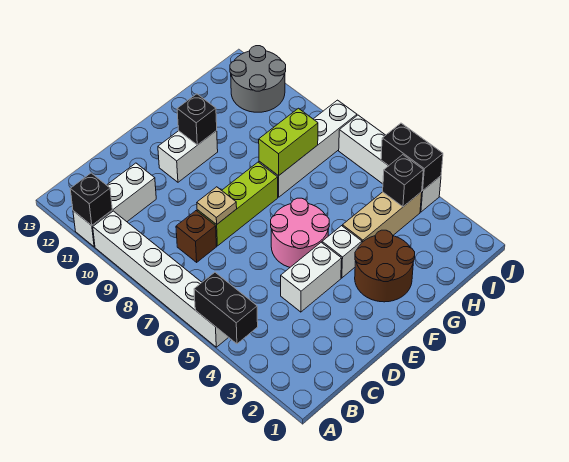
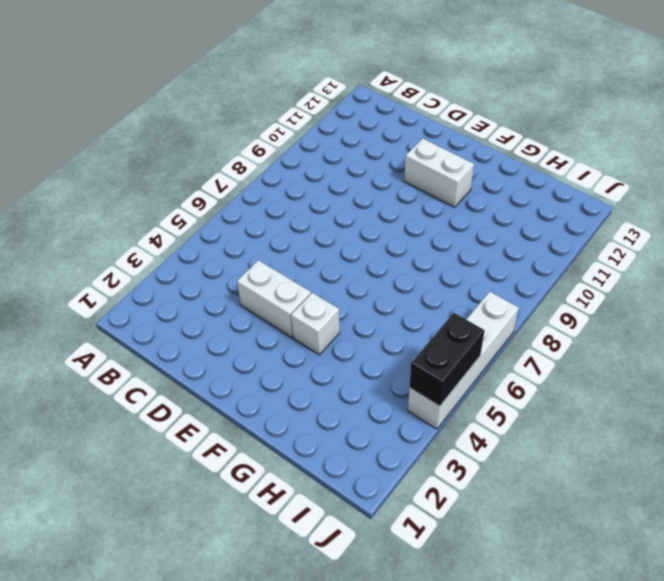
none -> white brick A5:A10 level 1
none -> white brick A11:C11 level 1
none -> brown brick C8 level 1

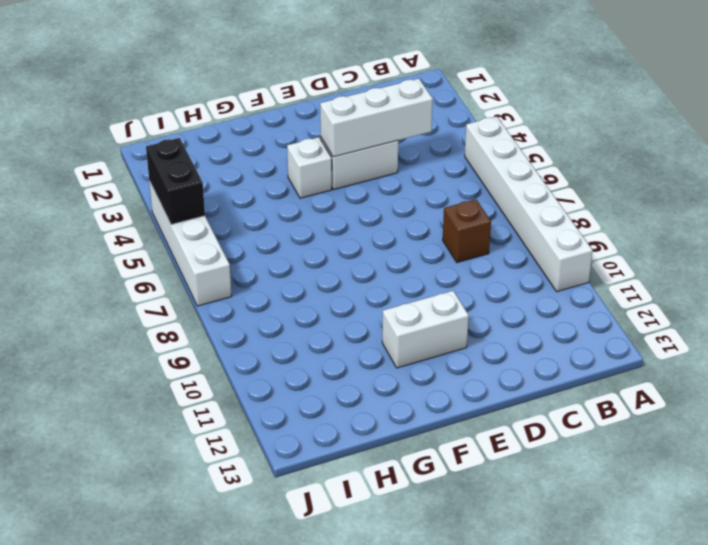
white brick C4:E4 level 2 -> white brick A11:C11 level 1
none -> lime brick D8:F8 level 1
none -> pink round brick E5:F6 level 1
none -> brown round brick F2:G3 level 1

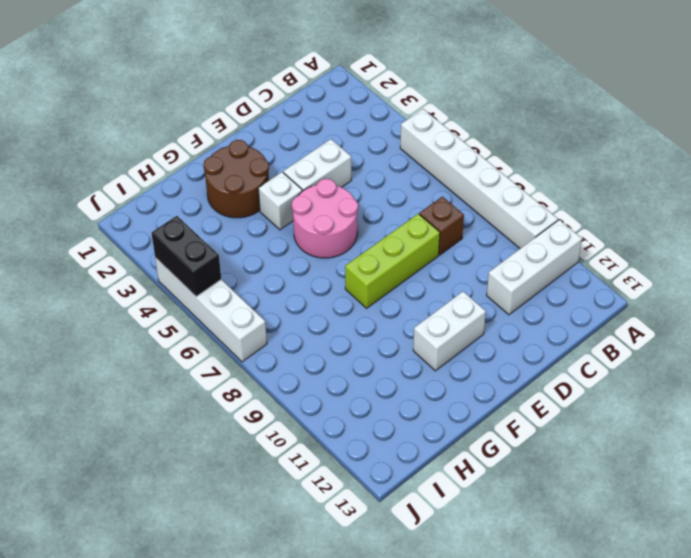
none -> tan brick G4:I4 level 1
none -> white brick G8:J8 level 1
none -> grey round brick I11:J12 level 1

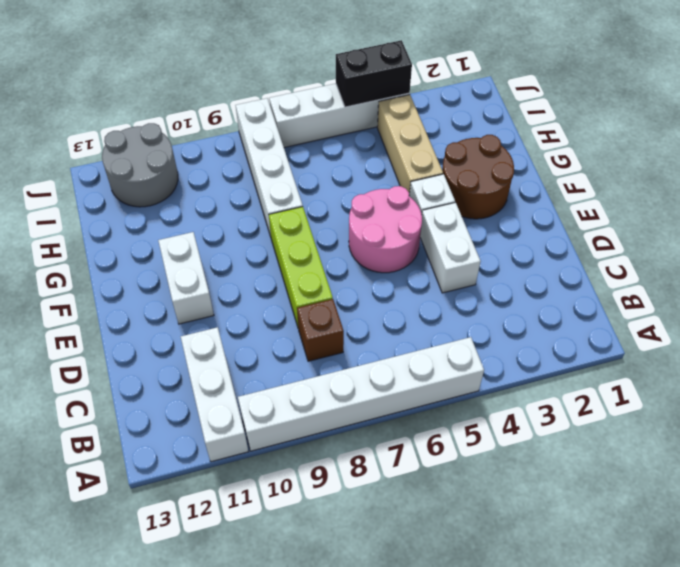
none -> black brick A4:A5 level 2
none -> black brick A11 level 2
none -> tan plate D8 level 2

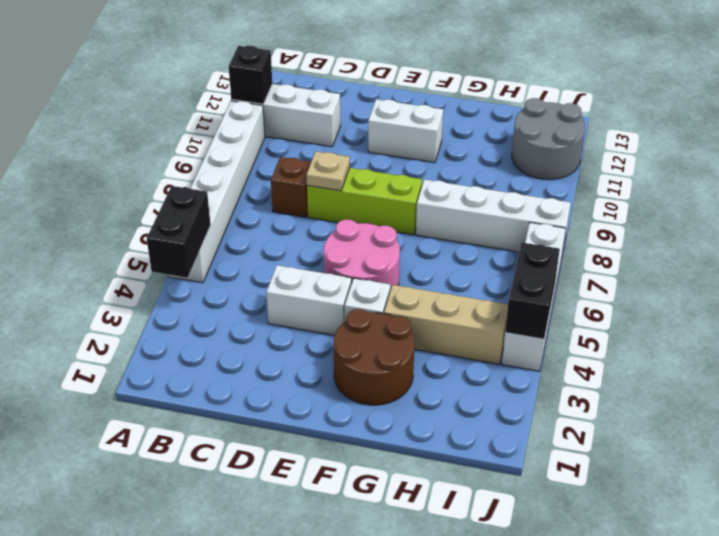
none -> black brick F11 level 2
none -> lime brick G8:H8 level 2
none -> black brick I4 level 2

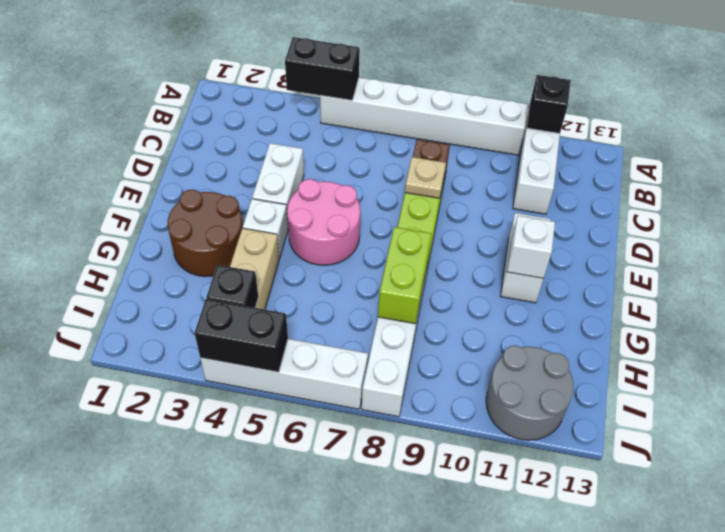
white brick F11 level 2 -> black brick F11 level 2

